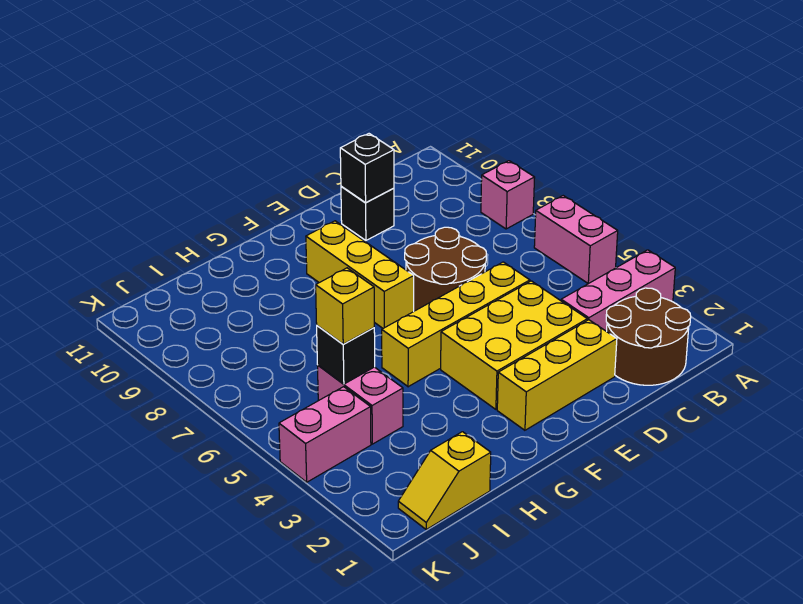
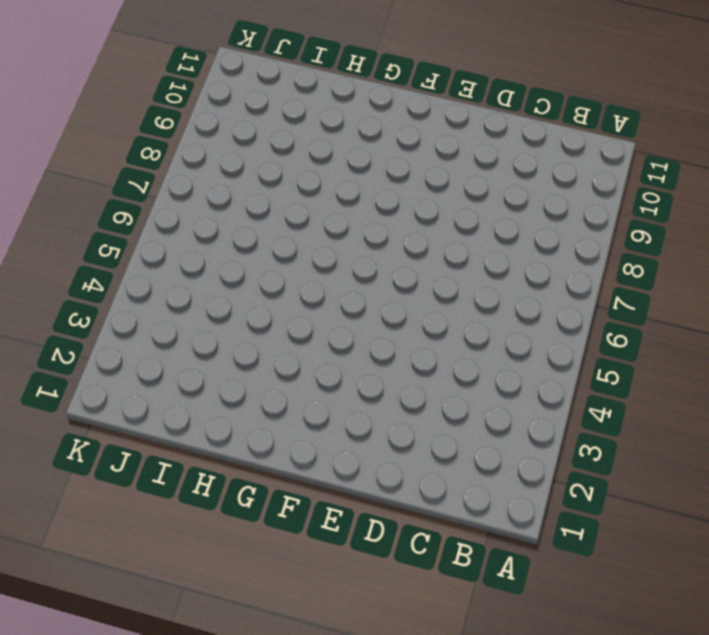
none -> pink brick A3:C3 level 1
none -> pink brick A5:A6 level 1
none -> pink brick A8 level 1

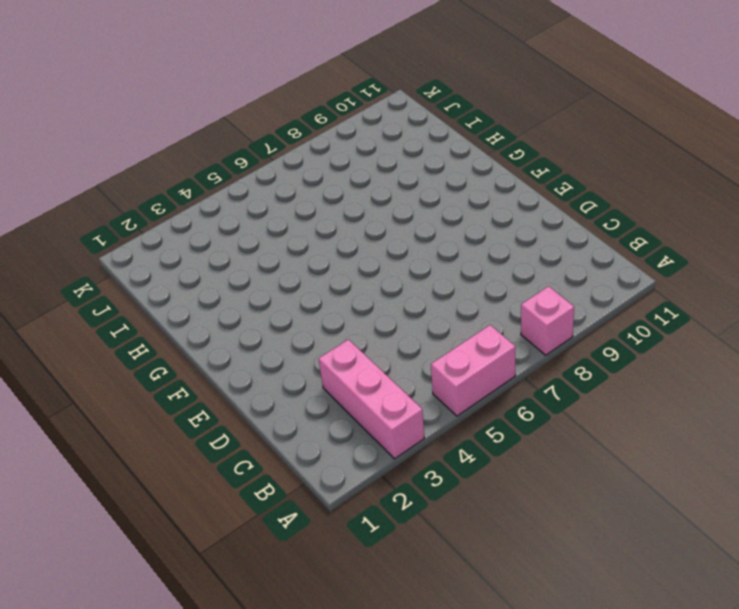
none -> brown round brick B1:C2 level 1
none -> yellow brick D2:F2 level 1
none -> yellow brick D3:F4 level 1

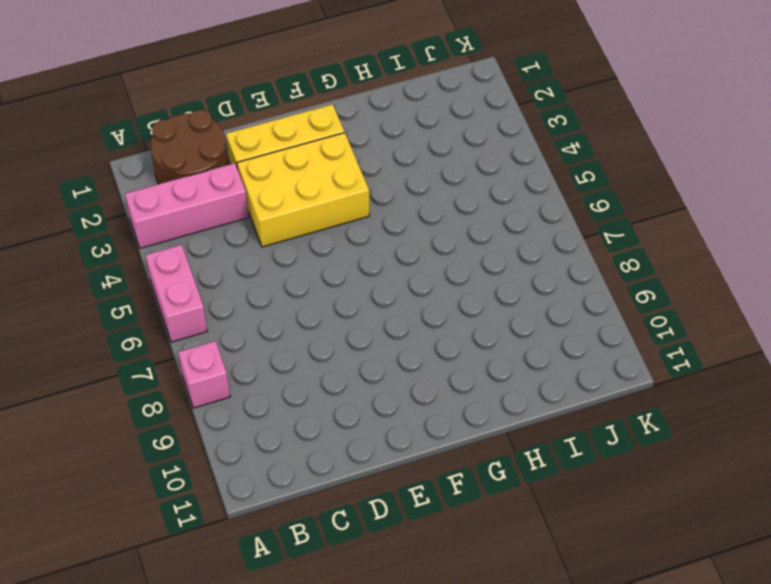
none -> yellow brick D5:G5 level 1
none -> brown round brick D6:E7 level 1
none -> black brick D10 level 1

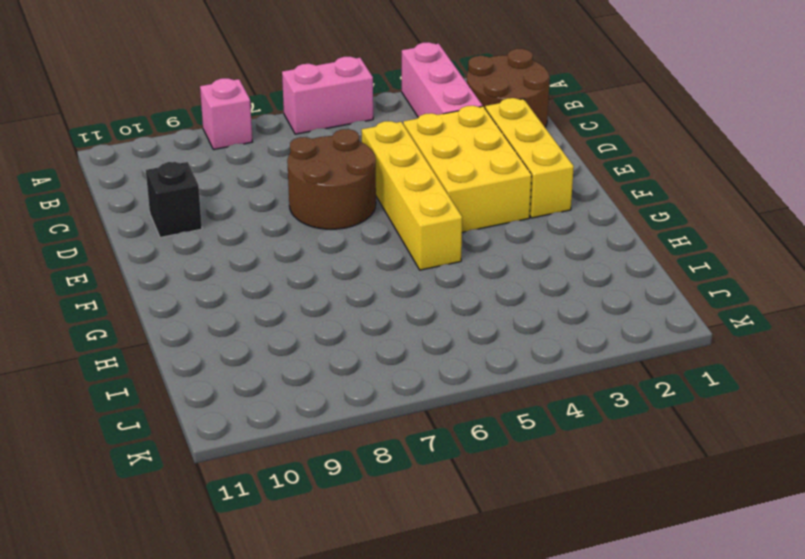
none -> yellow brick F7:F9 level 1
none -> yellow slope I1:J1 level 1 top I
none -> pink brick I4:I5 level 1

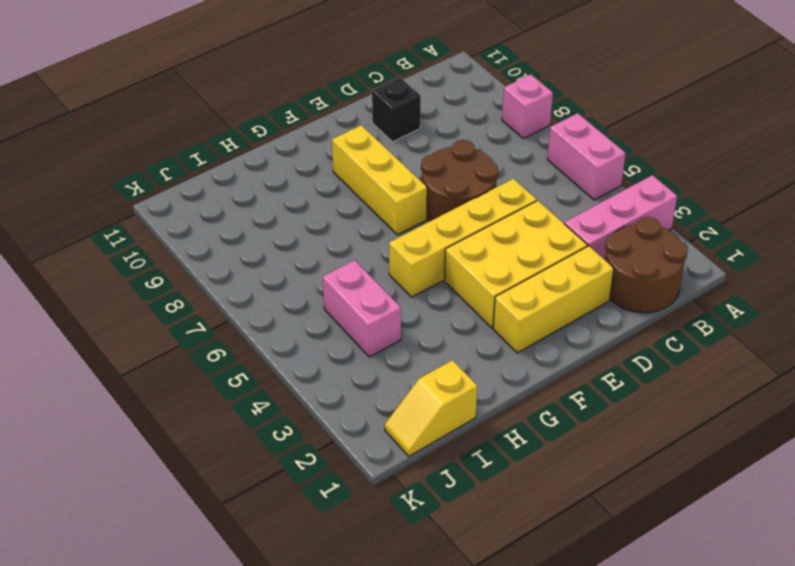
none -> pink brick J4:K4 level 1
none -> black brick D10 level 2
none -> black brick I5 level 2

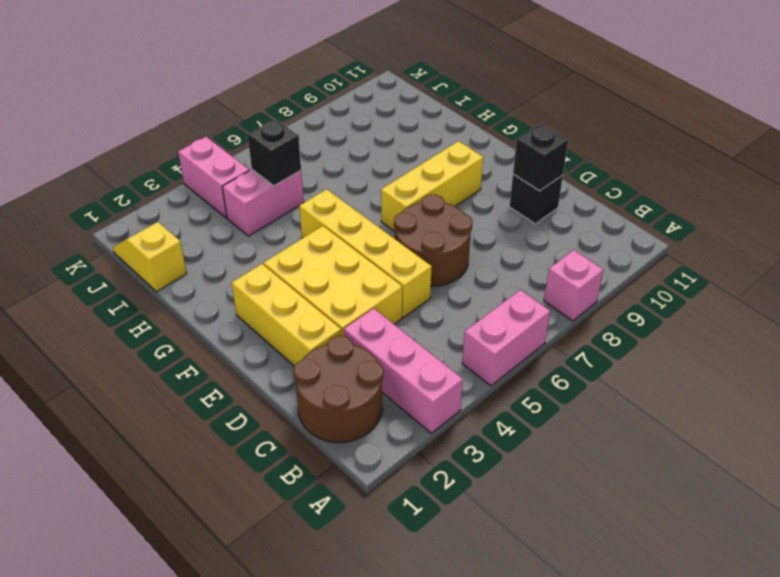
none -> yellow brick I5 level 3

